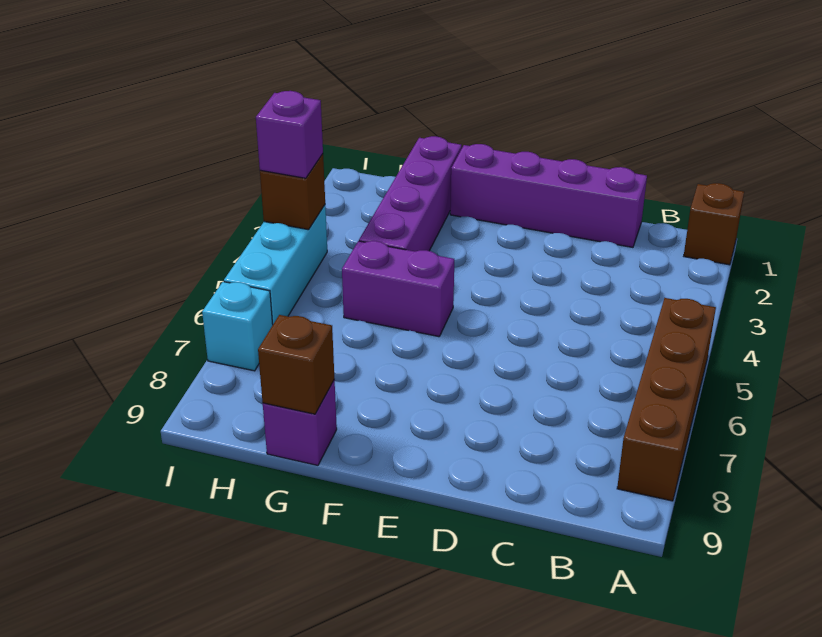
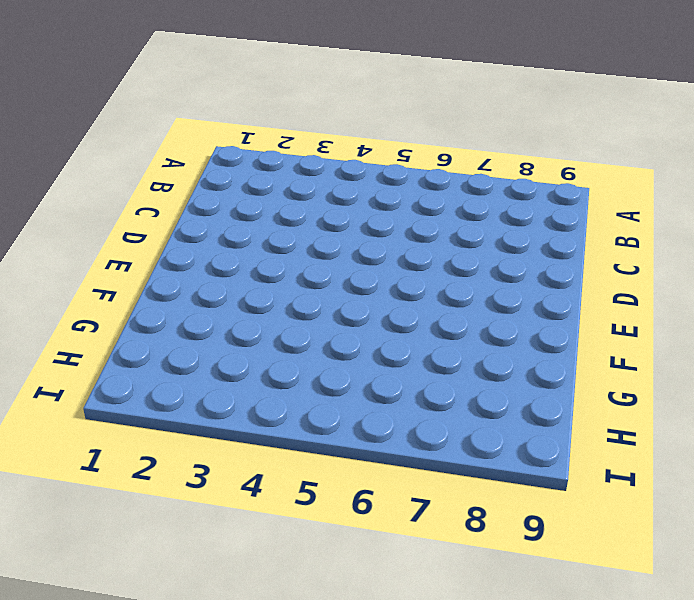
none -> brown brick A1 level 1
none -> brown brick A5:A8 level 1

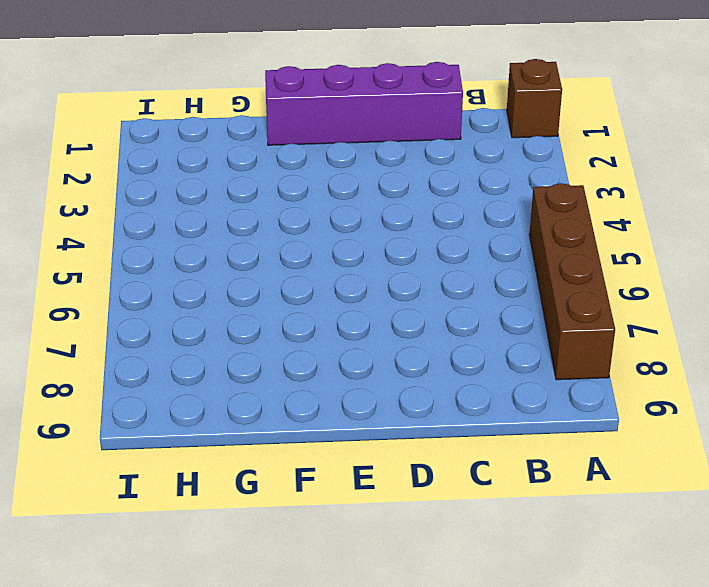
none -> purple brick F5:G5 level 1
none -> purple brick G1:G4 level 1

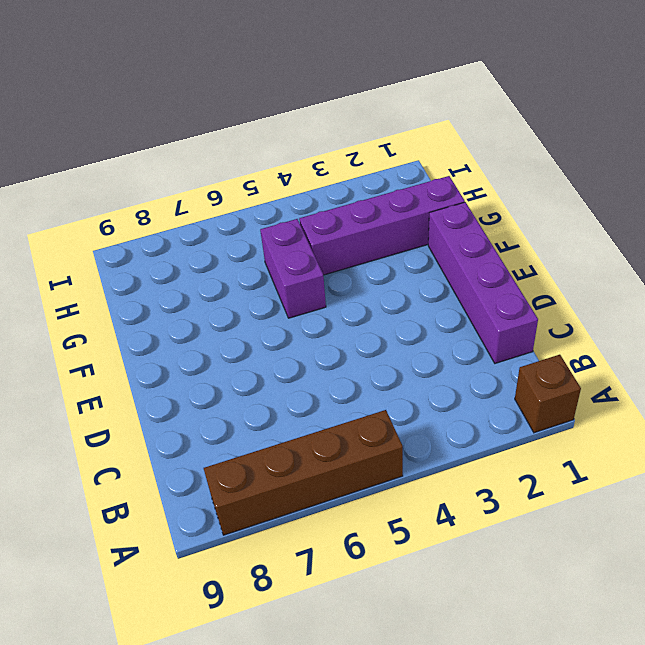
none -> purple brick G9 level 1
none -> cyan brick I4:I6 level 1

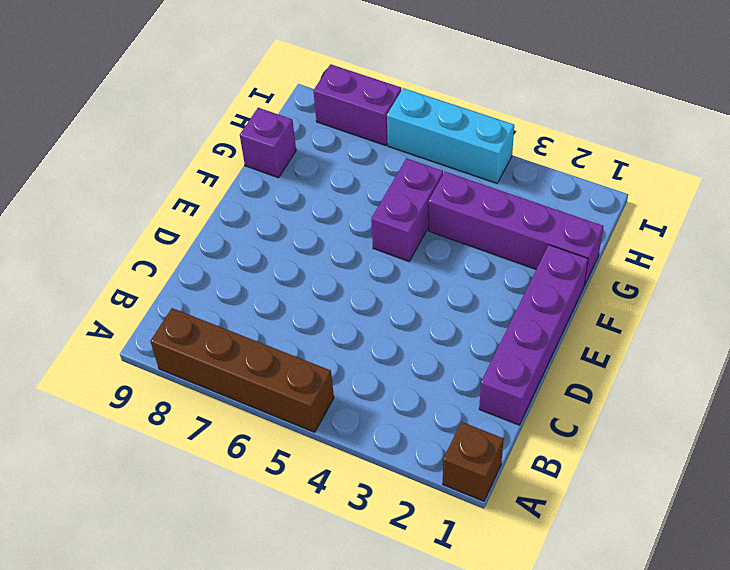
purple brick I7:I8 level 1 -> cyan brick I7 level 1
none -> brown brick G9 level 2
none -> brown brick I4 level 2

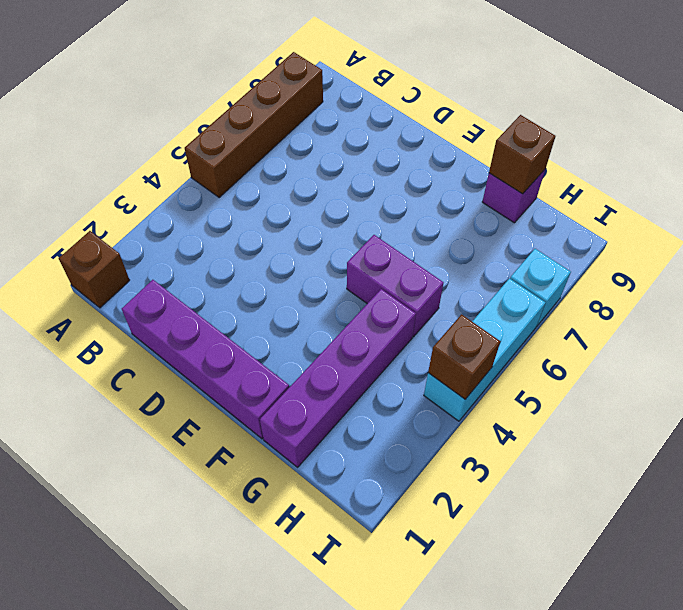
none -> purple brick I4 level 3

